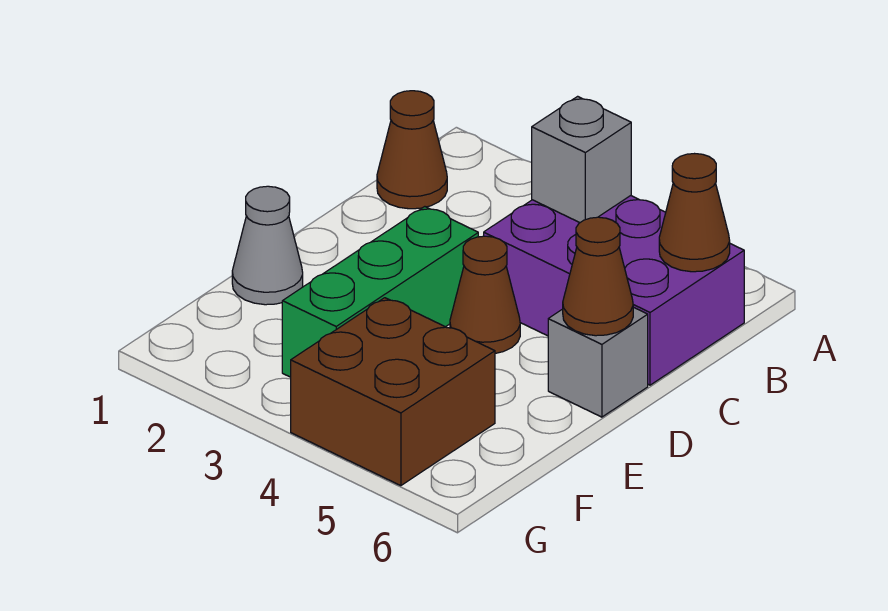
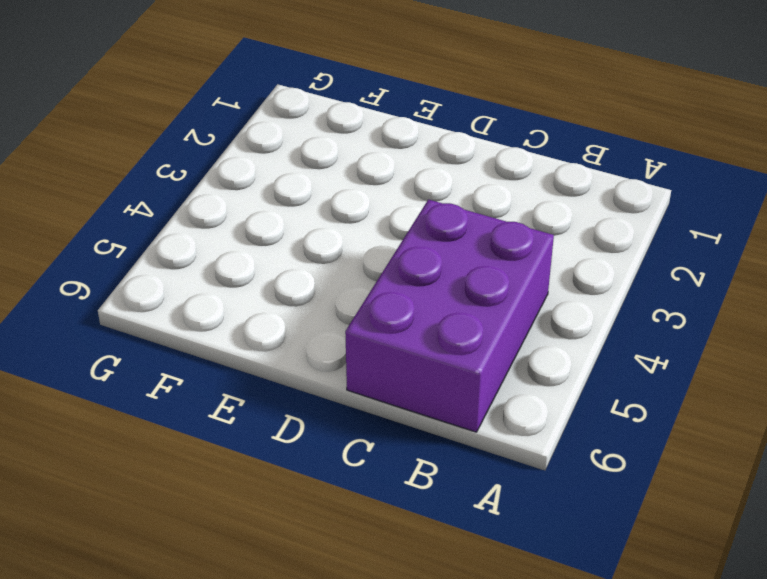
none -> brown cone B1 level 1
none -> green brick D3:F3 level 1

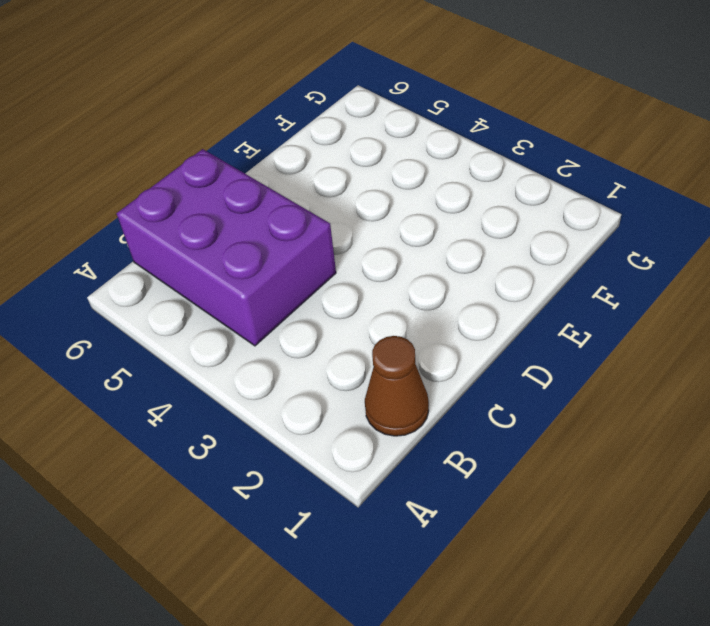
none -> green brick D3:F3 level 1
none -> brown cone D4 level 1

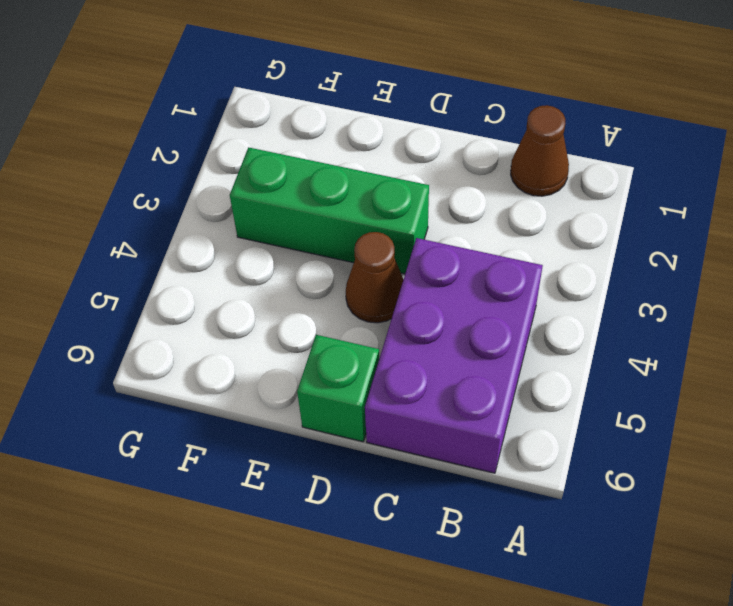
green brick D6 level 1 -> grey brick D6 level 1
none -> grey cone E1 level 1
none -> brown brick F4:G5 level 1

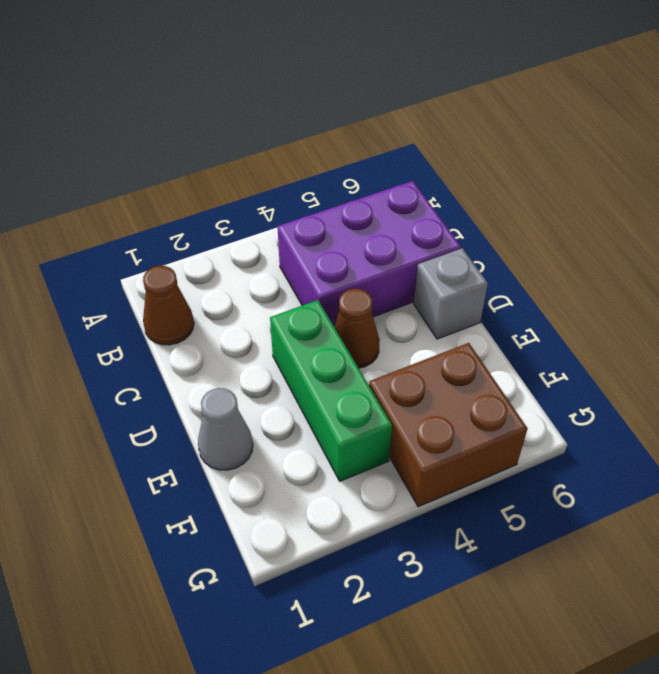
none -> grey brick B4 level 2
none -> brown cone B6 level 2

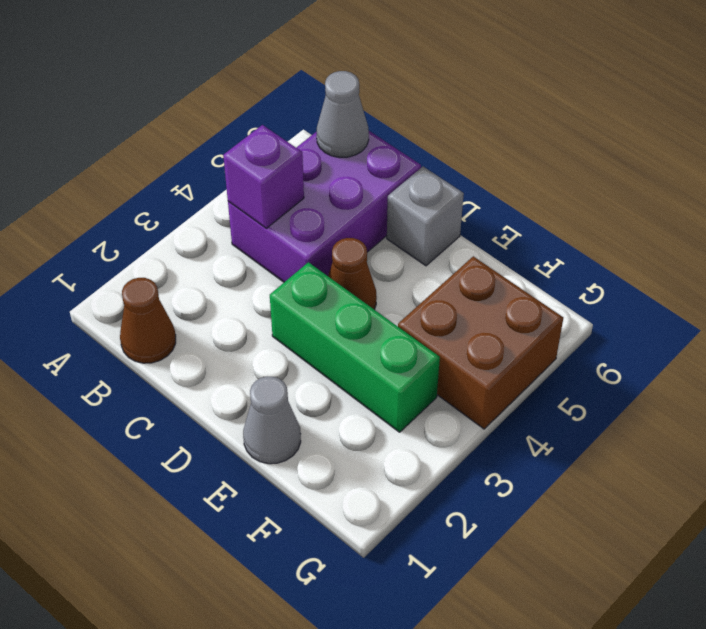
purple brick B4 level 2 -> grey brick B4 level 2
grey cone B6 level 2 -> brown cone B6 level 2
none -> brown cone D6 level 2

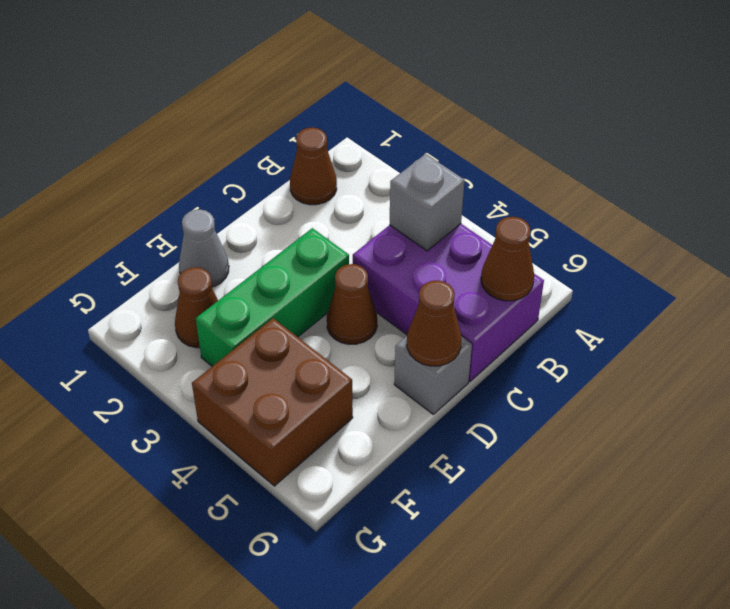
brown cone F2 level 1 -> none

